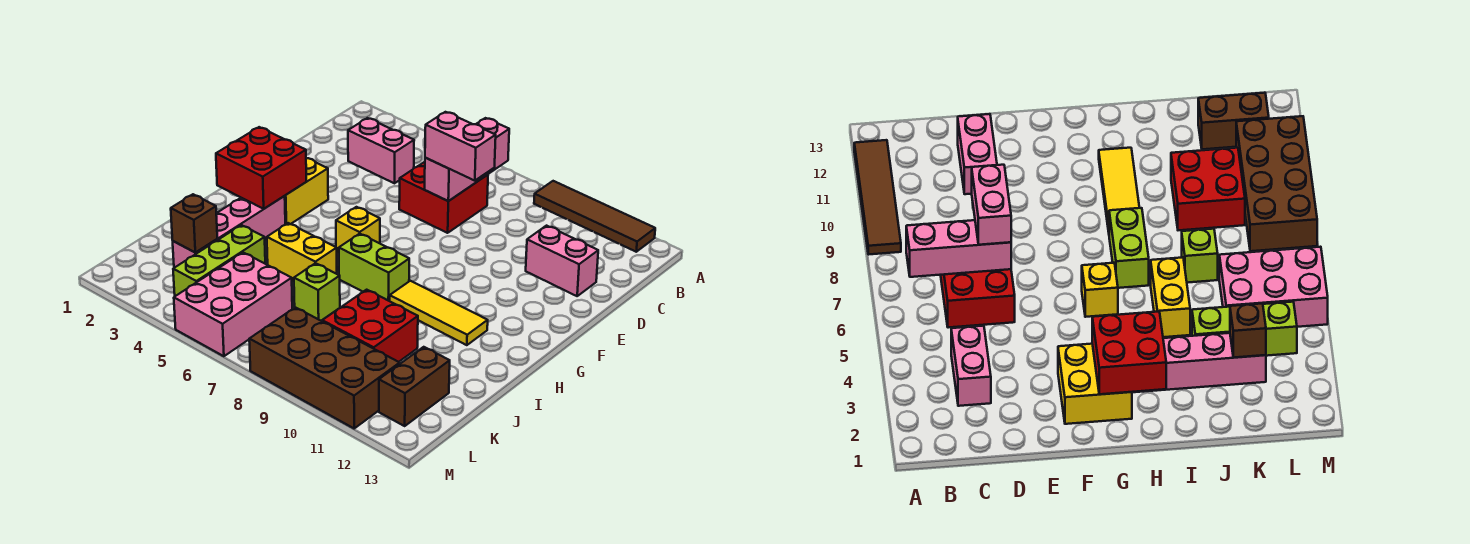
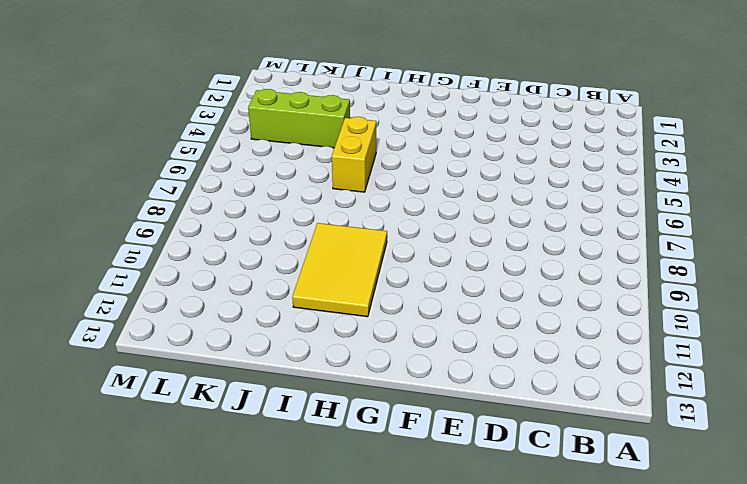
yellow tile H9:I11 level 1 -> yellow tile H9:H11 level 1
none -> brown tile A9:A12 level 1
none -> pink brick C3:C4 level 1
none -> red brick C6:D7 level 1

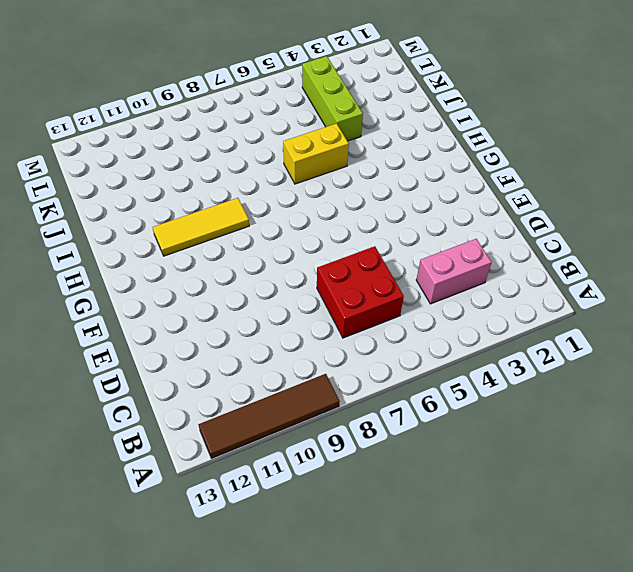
none -> pink brick D11:D12 level 1
none -> yellow brick F2:G3 level 1
none -> yellow brick G6 level 1

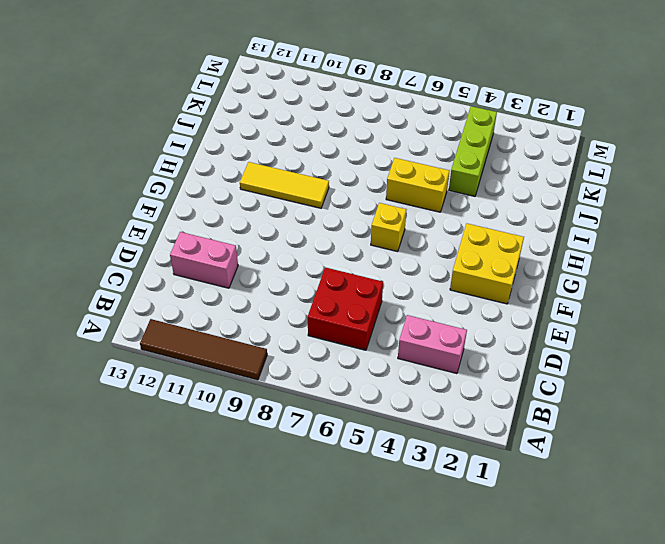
none -> pink brick H3:K3 level 1
none -> lime brick H7:H8 level 1
none -> lime brick J7 level 1

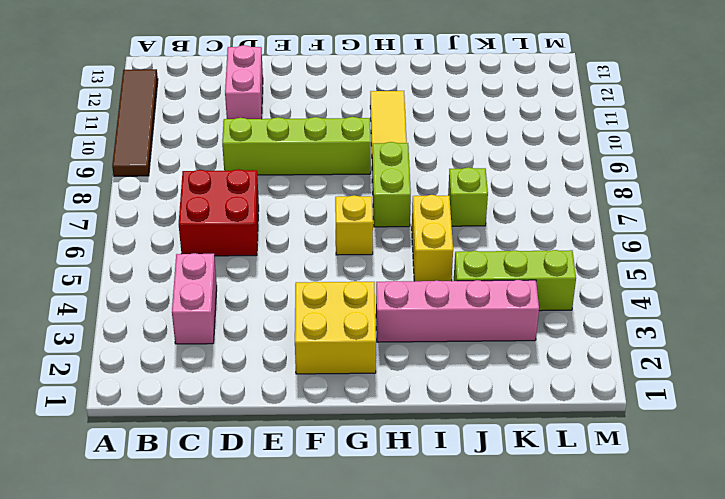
lime brick D9:G9 level 1 -> none
none -> red brick J9:K10 level 1
none -> pink brick K5:M6 level 1
none -> brown brick K12:L12 level 1

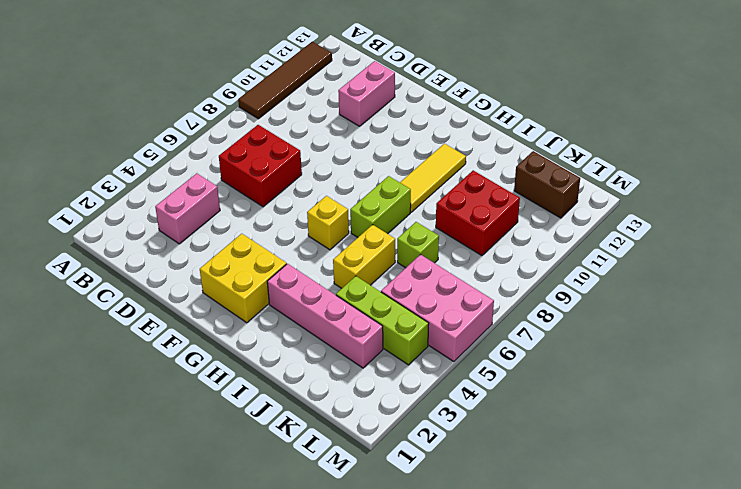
none -> brown brick L8:M11 level 1
none -> pink brick B7:D7 level 2
none -> red brick G2:H3 level 2

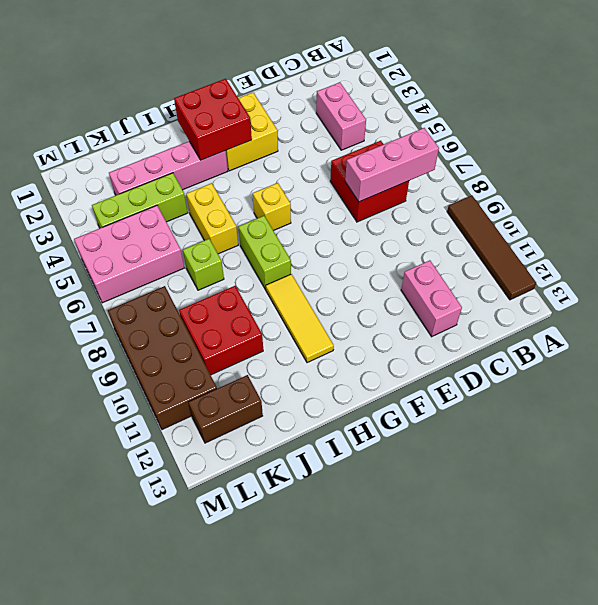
none -> brown brick K3 level 2
none -> pink brick D7:D8 level 3

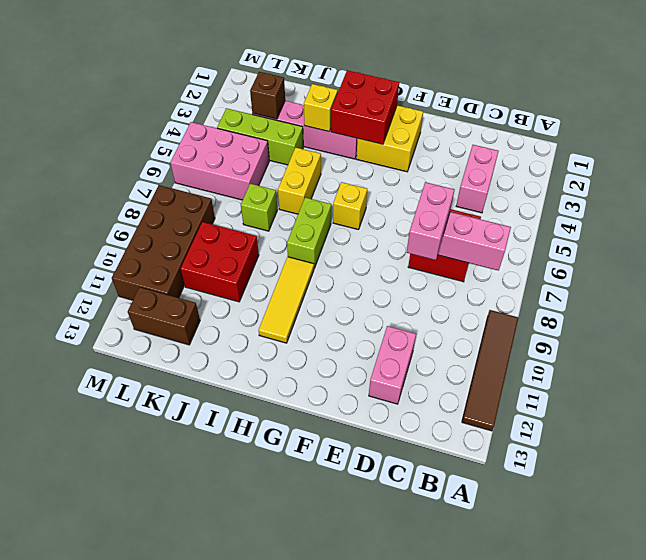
yellow brick I3 level 2 -> none

